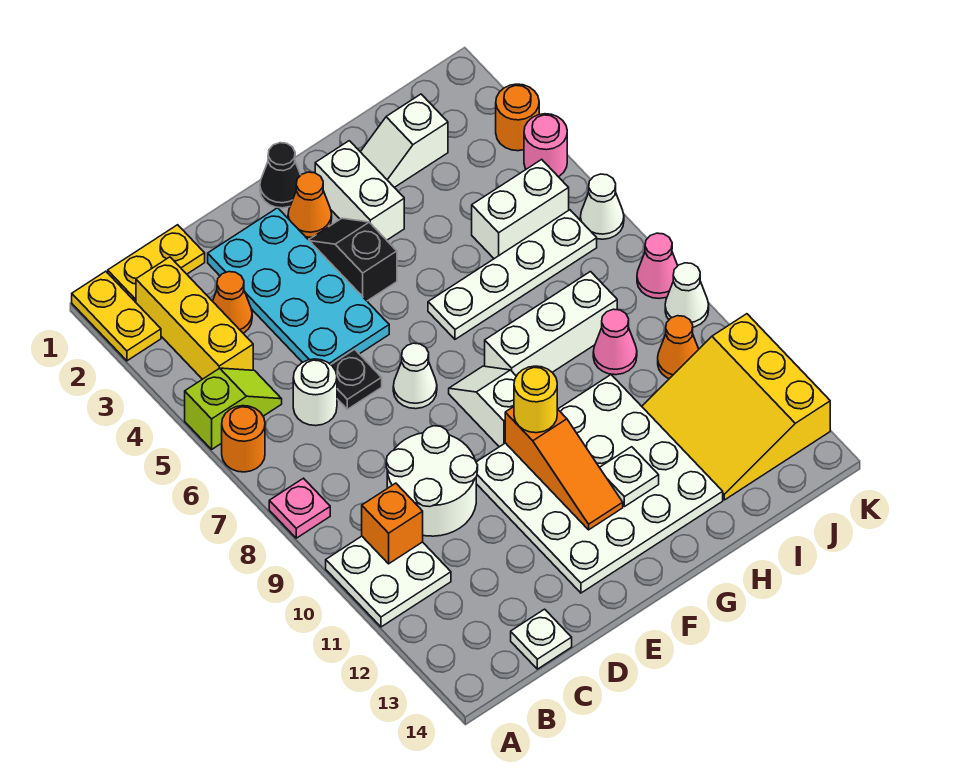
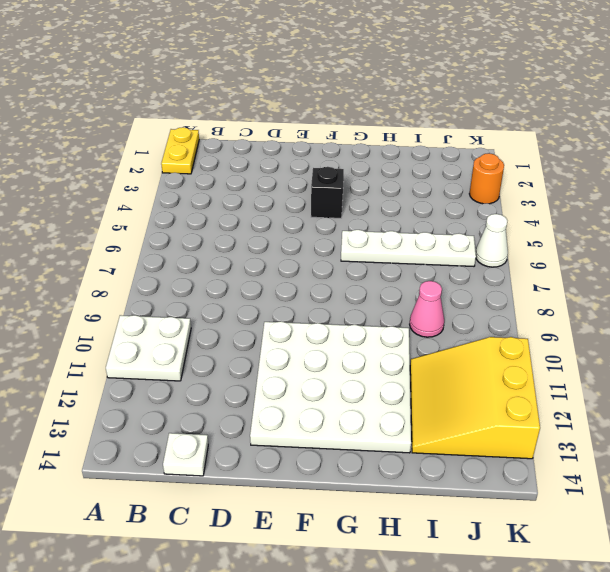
none -> lime slope A5:B5 level 1 top A
none -> orange round brick A6 level 1
none -> pink plate A8 level 1
none -> yellow plate B1:C1 level 1

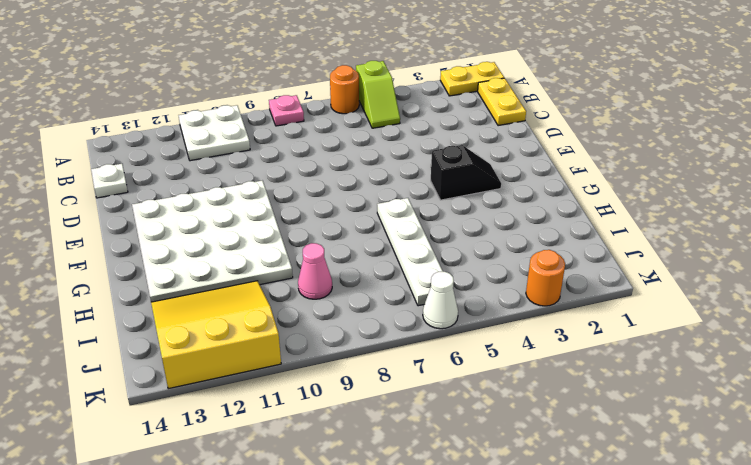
none -> yellow brick B2:B4 level 1
none -> orange cone C3 level 1
none -> white round brick C6 level 1
none -> white round brick C9:D10 level 1

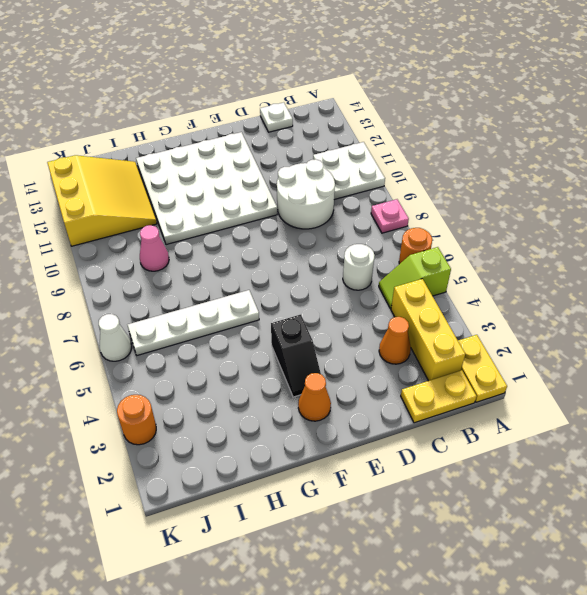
none -> cyan plate D2:E5 level 1
none -> black plate D6 level 1
none -> white cone E7 level 1
none -> black cone F1 level 1

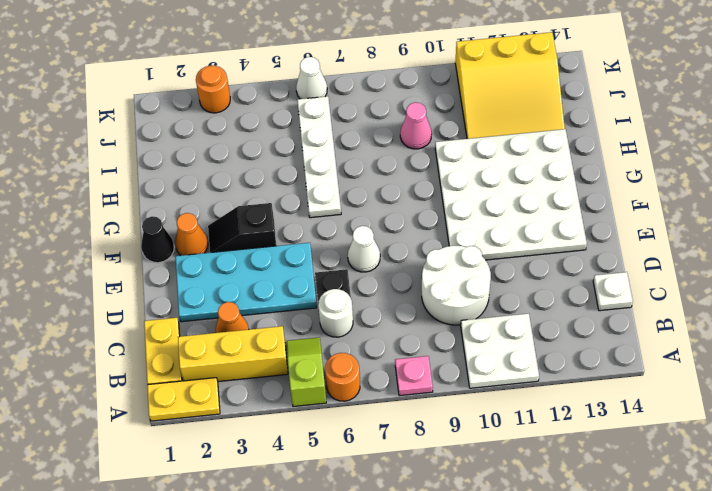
none -> white slope F8:F9 level 1 top 9
none -> white brick G2:G3 level 1
none -> white brick G8:I8 level 1
none -> white slope H2:I2 level 1 top I

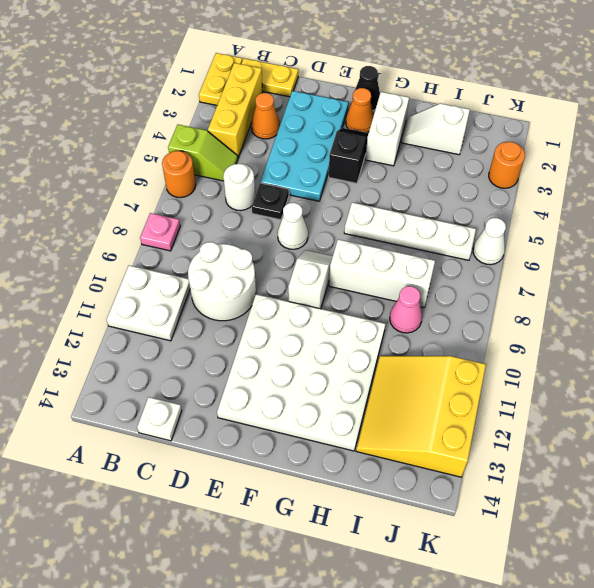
none -> white brick I5:J5 level 1
none -> orange cone J10 level 1
none -> pink round brick K4 level 1
none -> pink cone K8 level 1

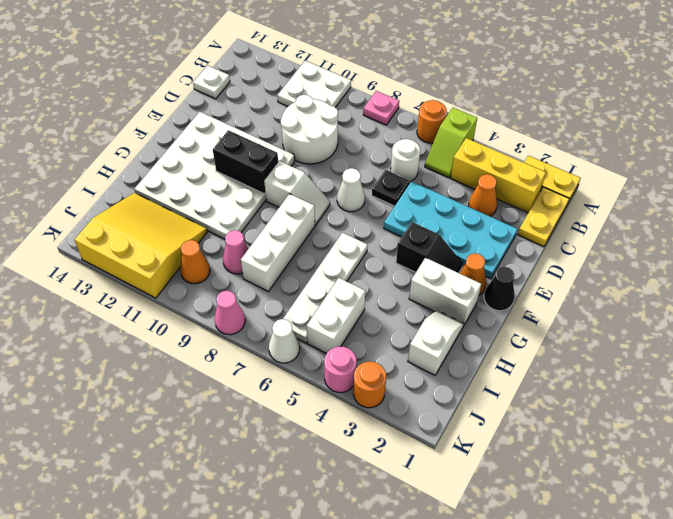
black brick F10:F11 level 2 -> orange slope F10:F12 level 2 top 10
none -> white cone K9 level 1
none -> orange brick B10 level 2
none -> white plate G12 level 2
none -> yellow round brick F10 level 3

